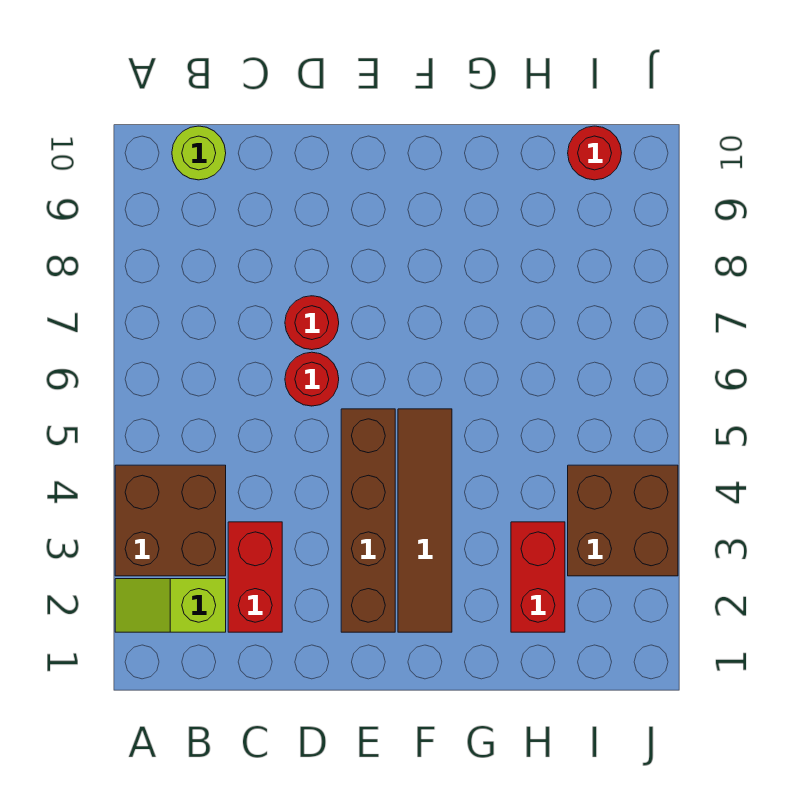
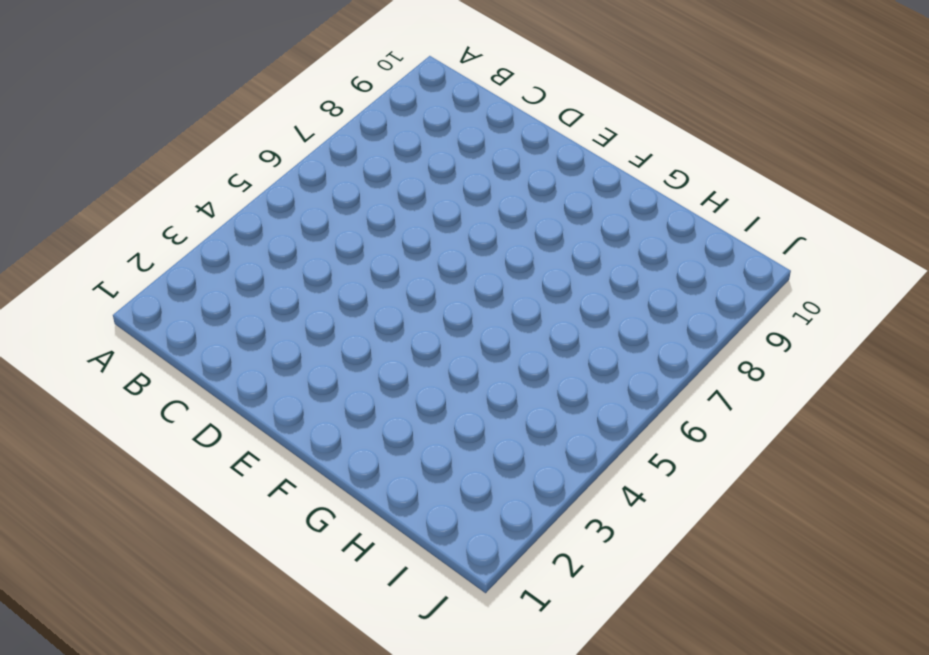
none -> lime slope A2:B2 level 1 top B
none -> brown brick A3:B4 level 1

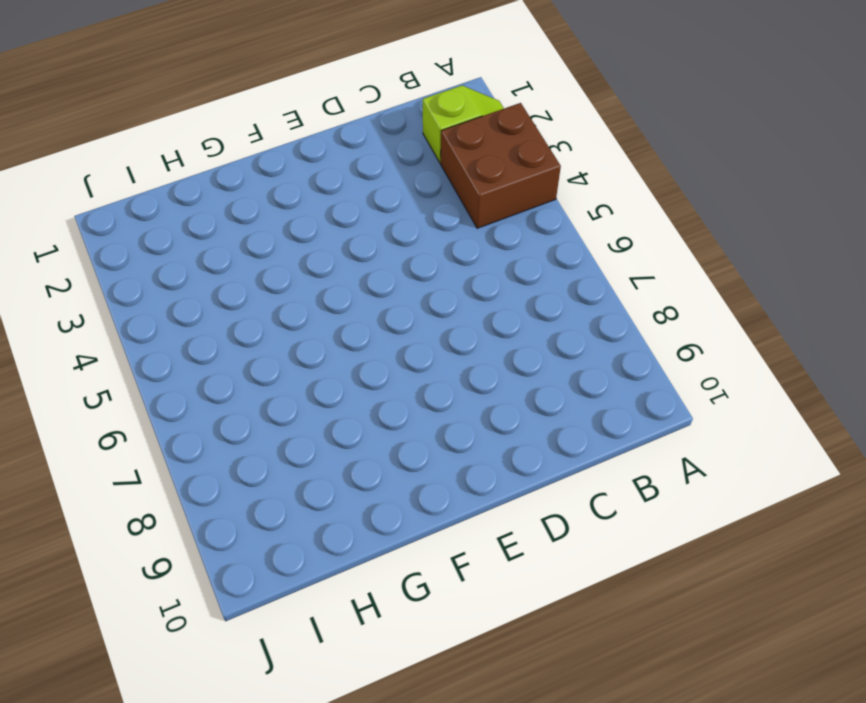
none -> lime round brick B10 level 1
none -> red brick C2:C3 level 1

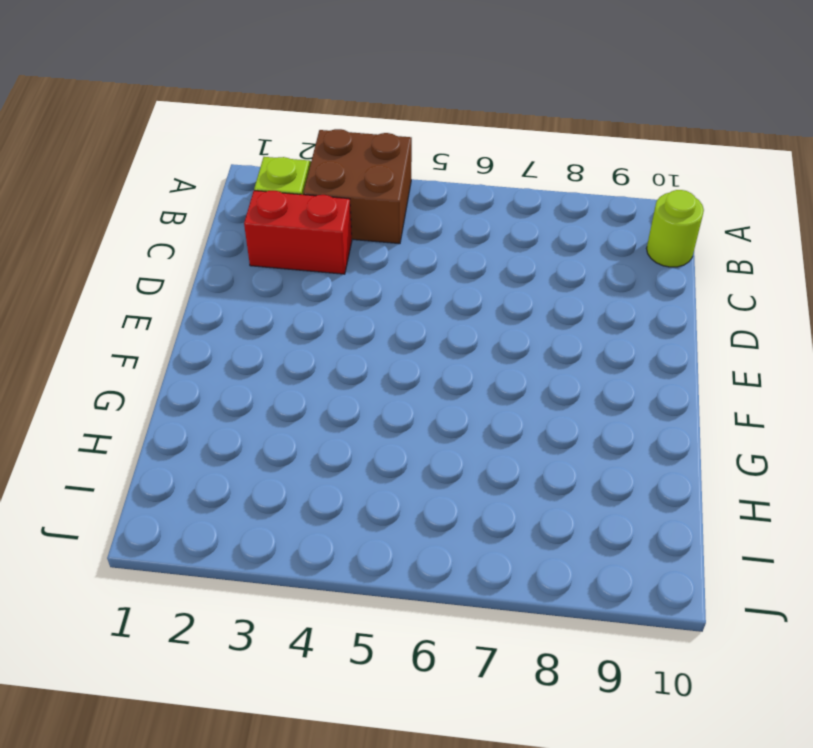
none -> red round brick D6 level 1
none -> red round brick D7 level 1

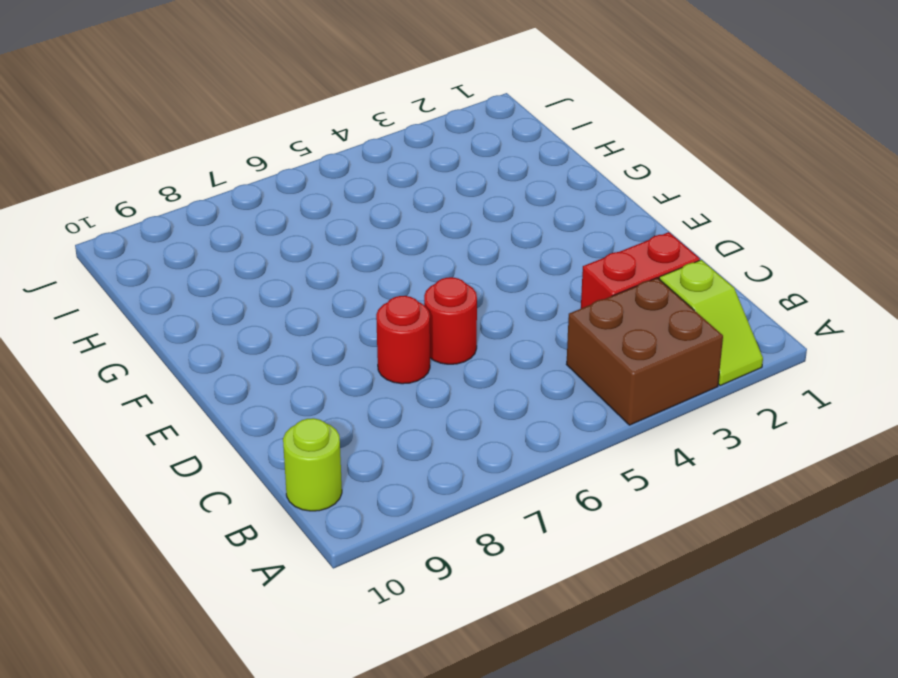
none -> brown brick E2:E5 level 1
none -> brown tile F2:F5 level 1

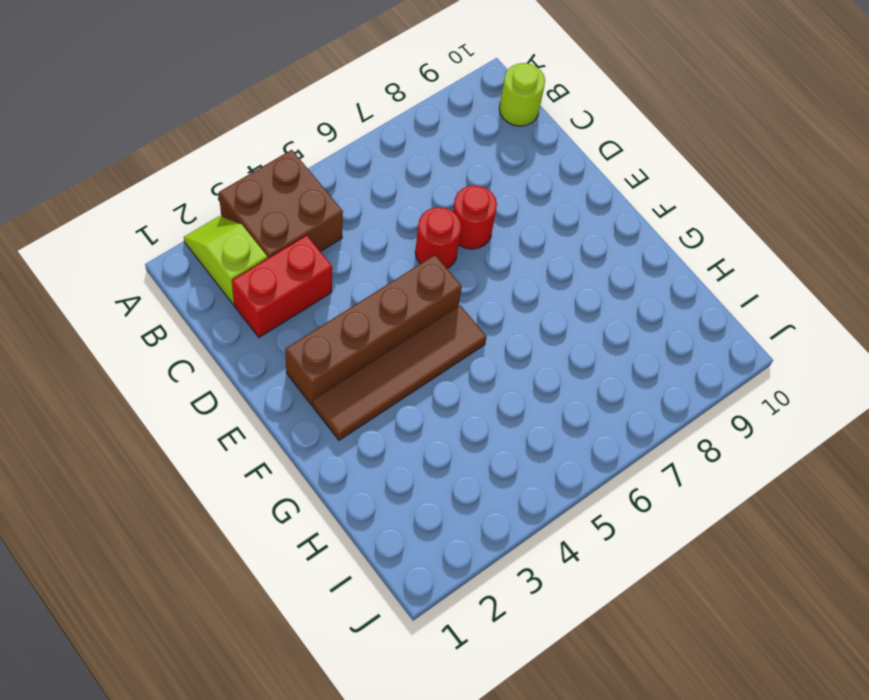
none -> red brick H2:H3 level 1
none -> brown brick I3:J4 level 1

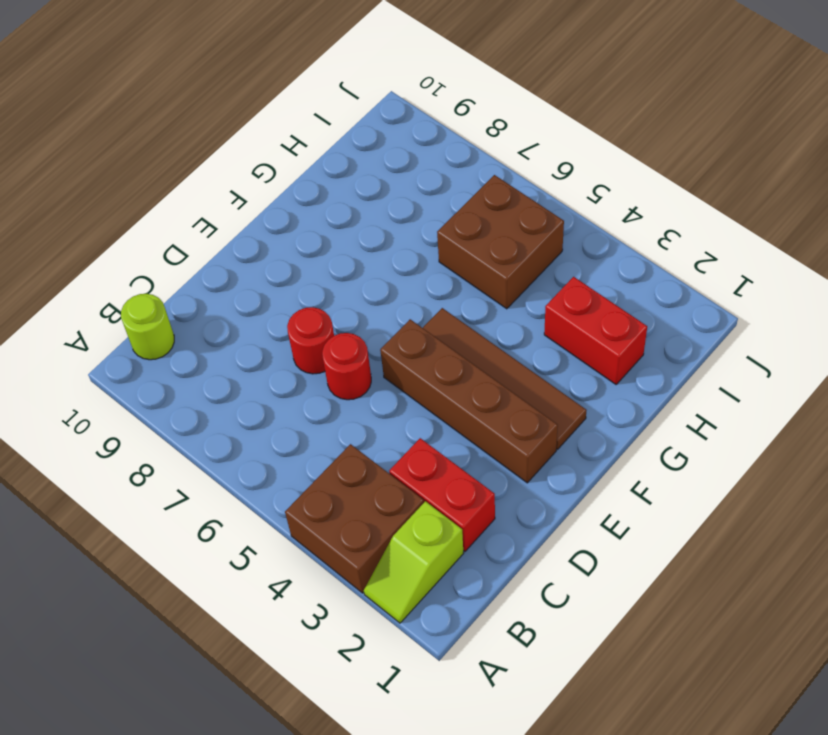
brown brick H5:I6 level 1 -> brown brick I3:J4 level 1
none -> red round brick I10 level 1

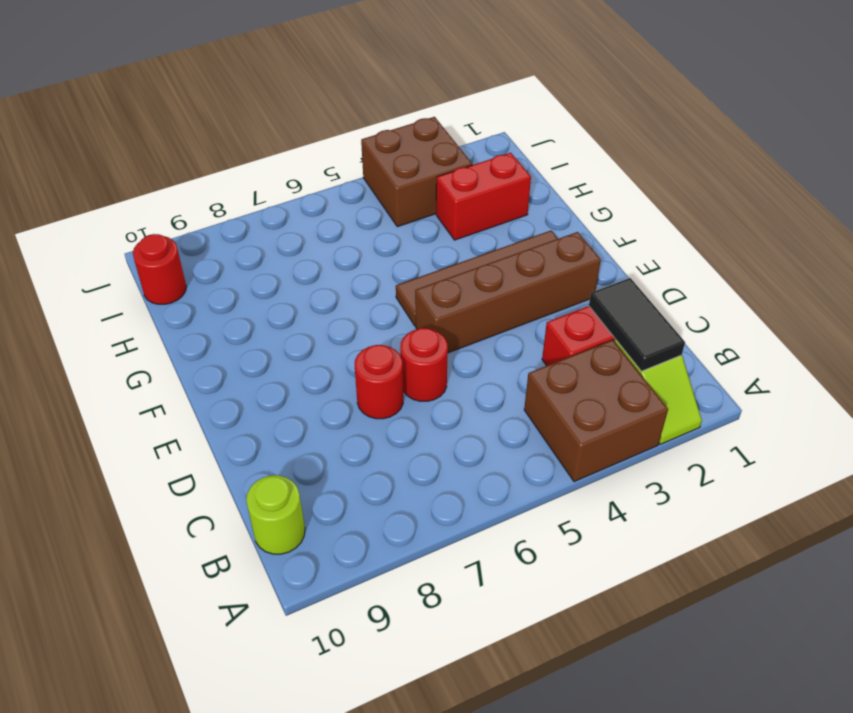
black tile B2:C2 level 2 -> none

